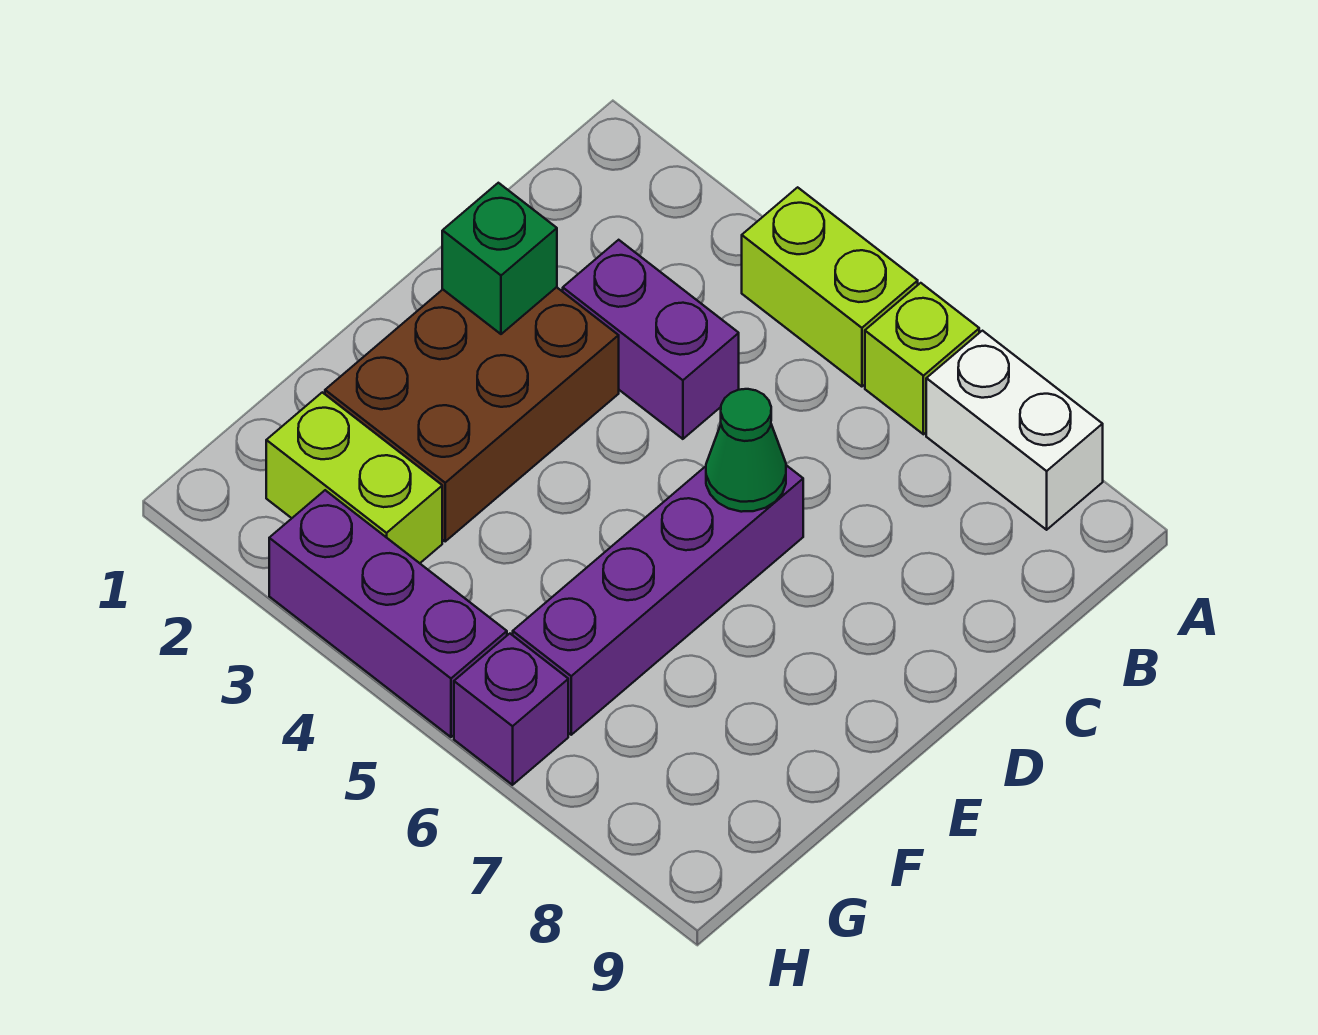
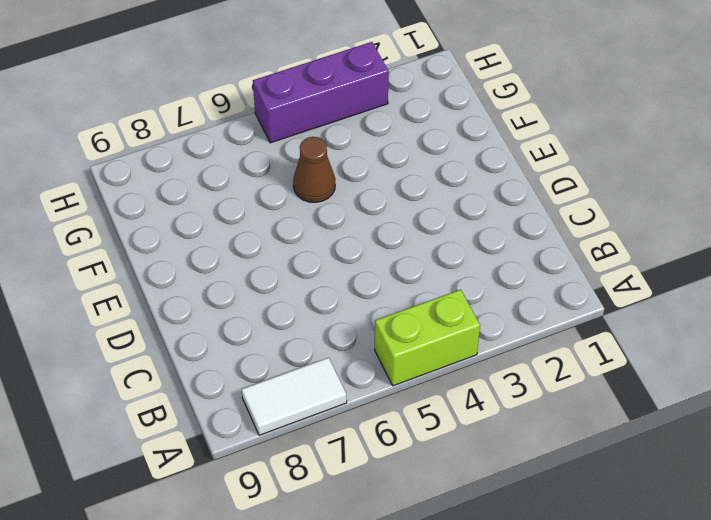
white tile A7:A8 level 1 -> white brick A7:A8 level 1
brown cone F5 level 1 -> none
none -> lime brick A6 level 1
none -> purple brick C3:C4 level 1

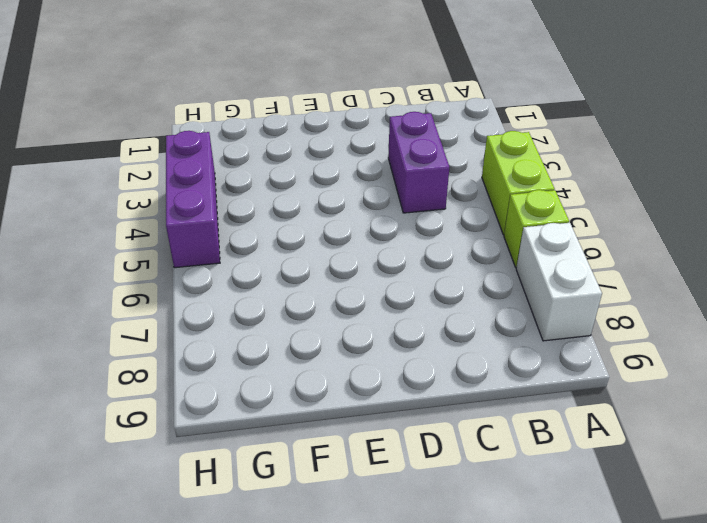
none -> brown brick D2:F3 level 1
none -> purple brick D6:G6 level 1

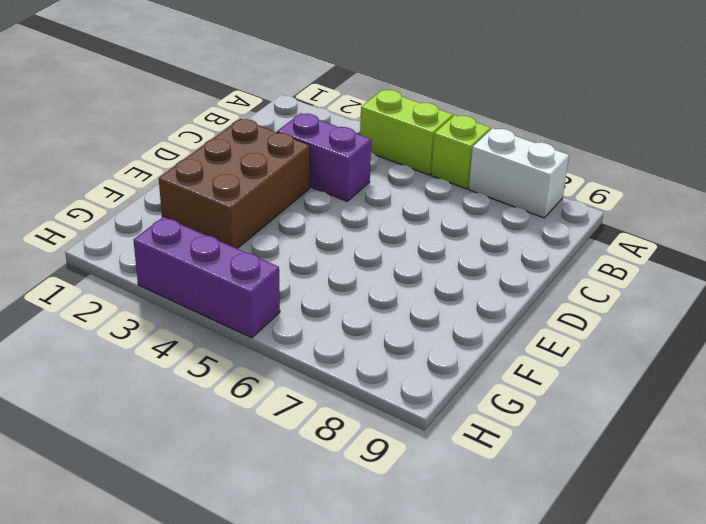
none -> purple brick D6:G6 level 1
none -> lime brick G2:G3 level 1

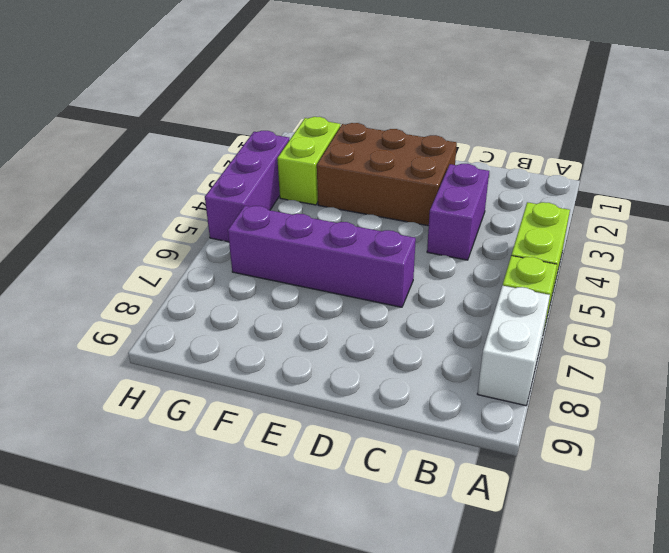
none -> purple brick H6 level 1
none -> green brick D2 level 2

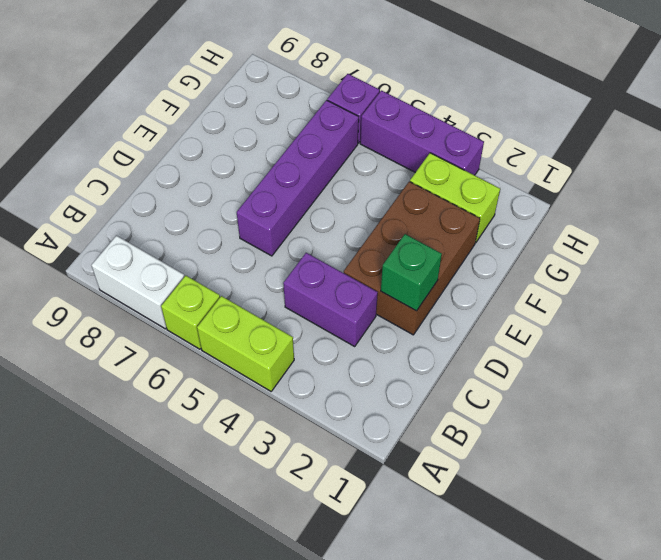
none -> green cone D6 level 2

